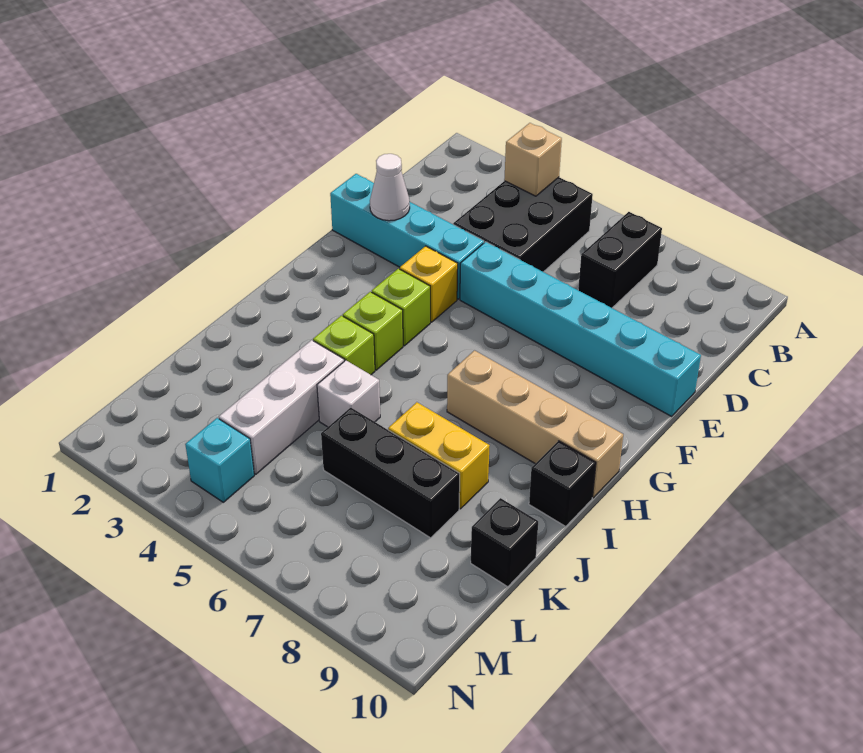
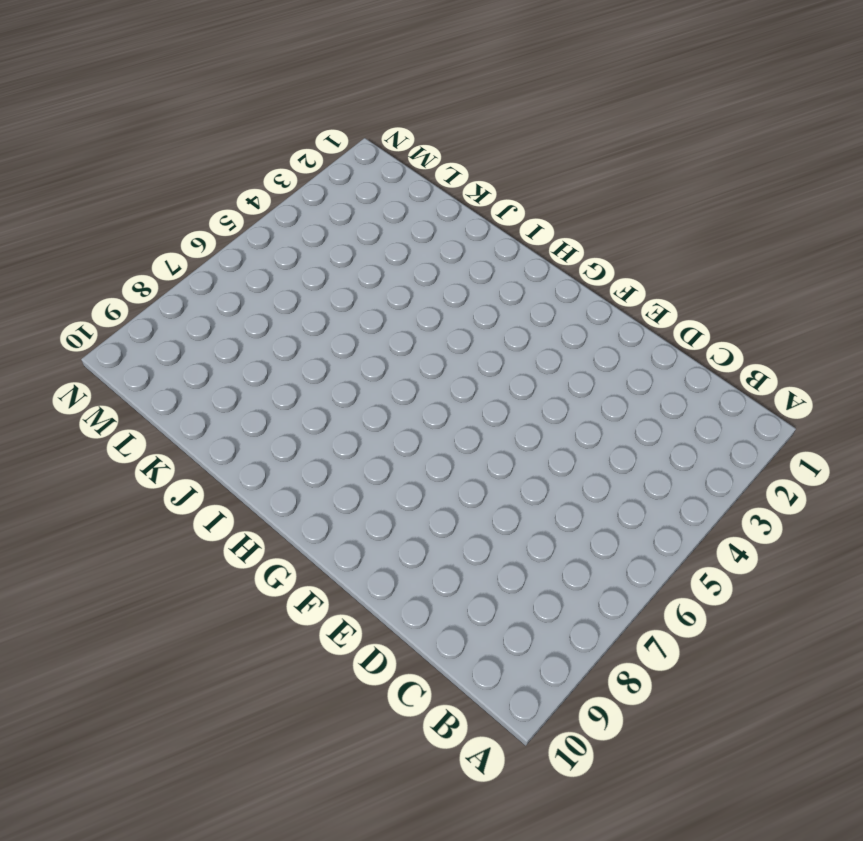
none -> black brick B4:D5 level 1
none -> black brick B7:C7 level 1
none -> cyan brick E1:E4 level 1

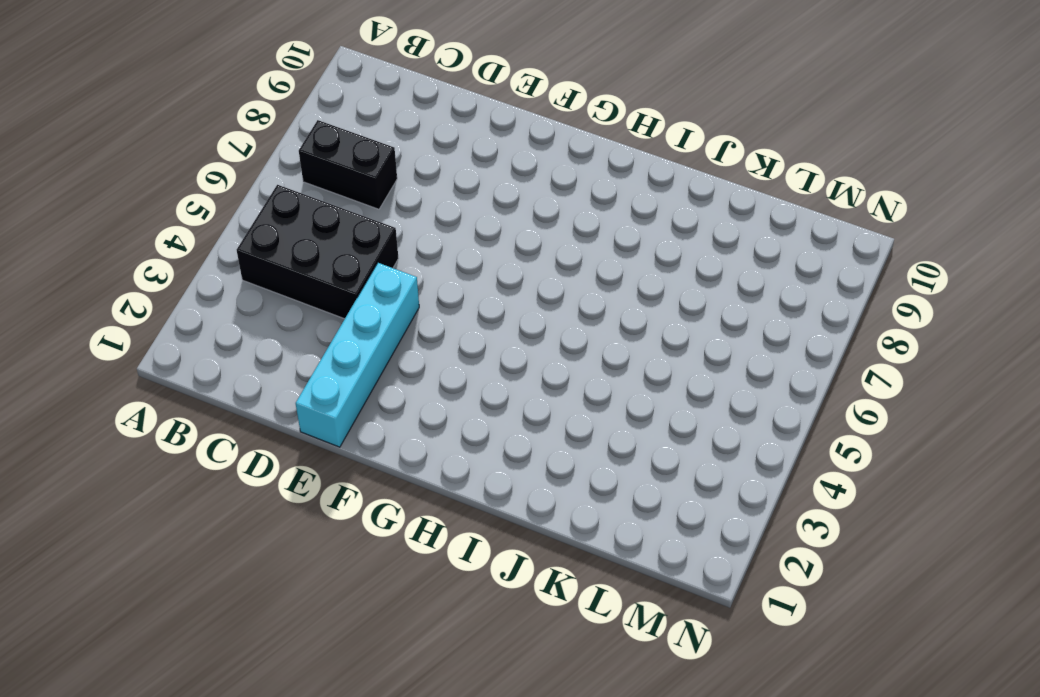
none -> cyan brick E5:E10 level 1
none -> yellow brick F4 level 1
none -> lime brick G4 level 1

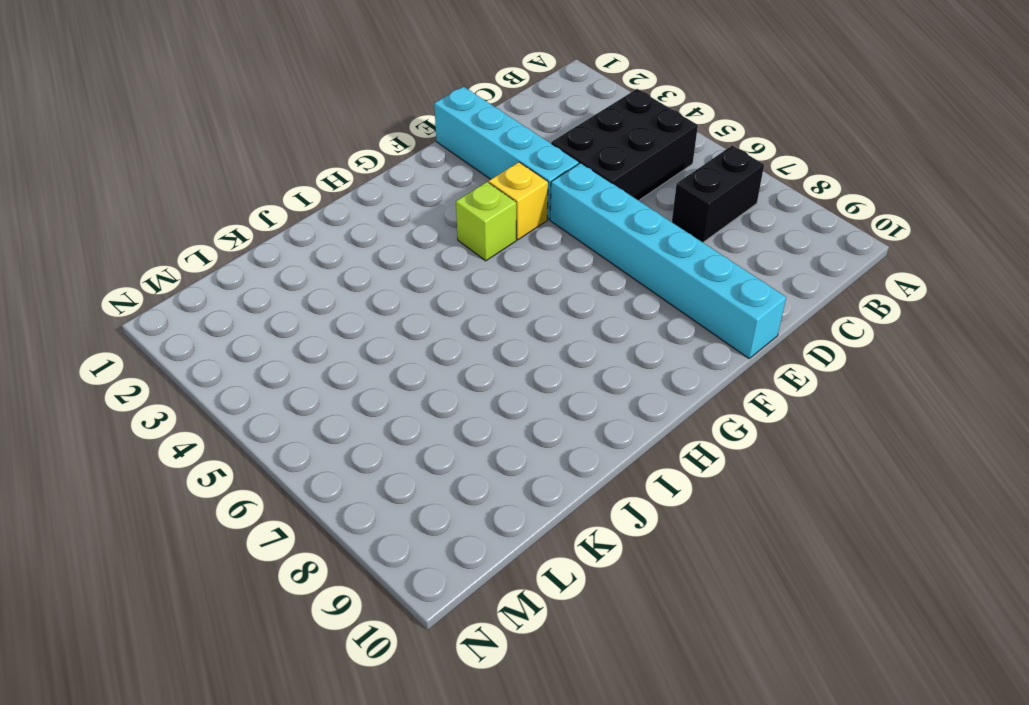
none -> lime brick H4 level 1
none -> tan brick H7:H10 level 1
none -> lime brick I4 level 1

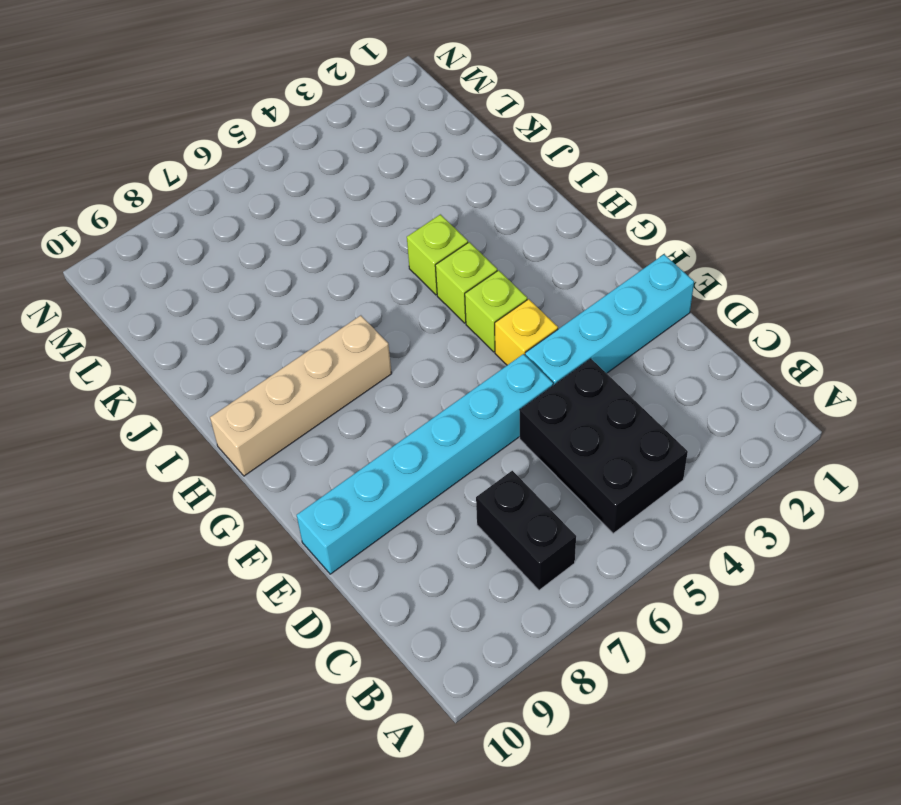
none -> black brick I10 level 1
none -> white brick J4:L4 level 1
none -> white brick J5 level 1

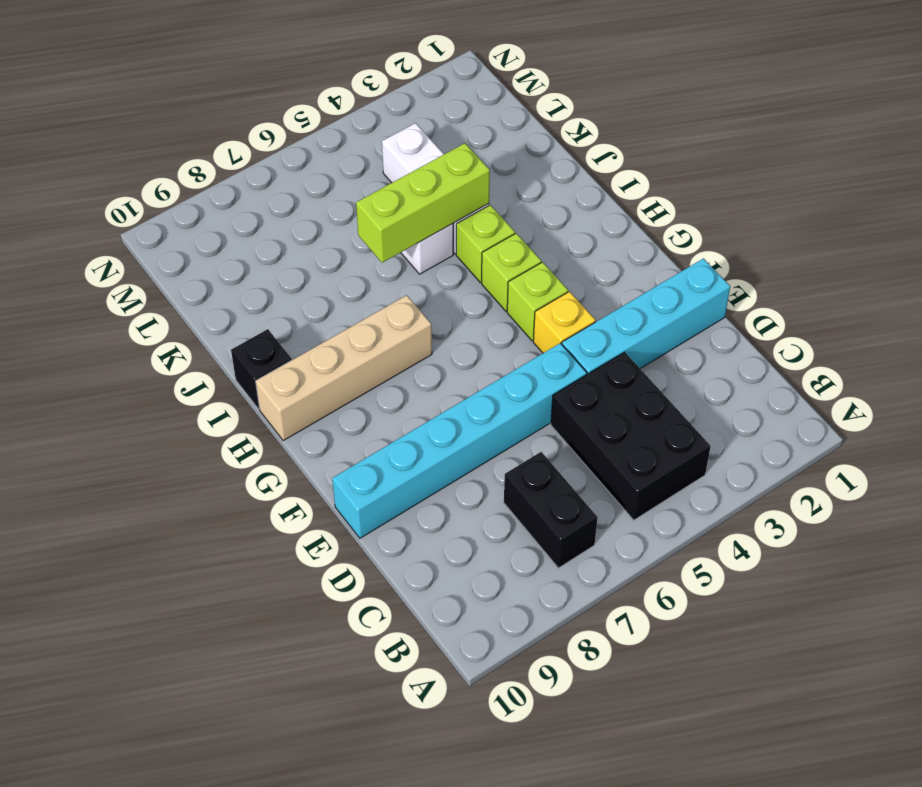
lime brick J4:J6 level 2 -> none
none -> yellow brick J7:J8 level 1
none -> black brick K6:K8 level 1
none -> black brick K10 level 1

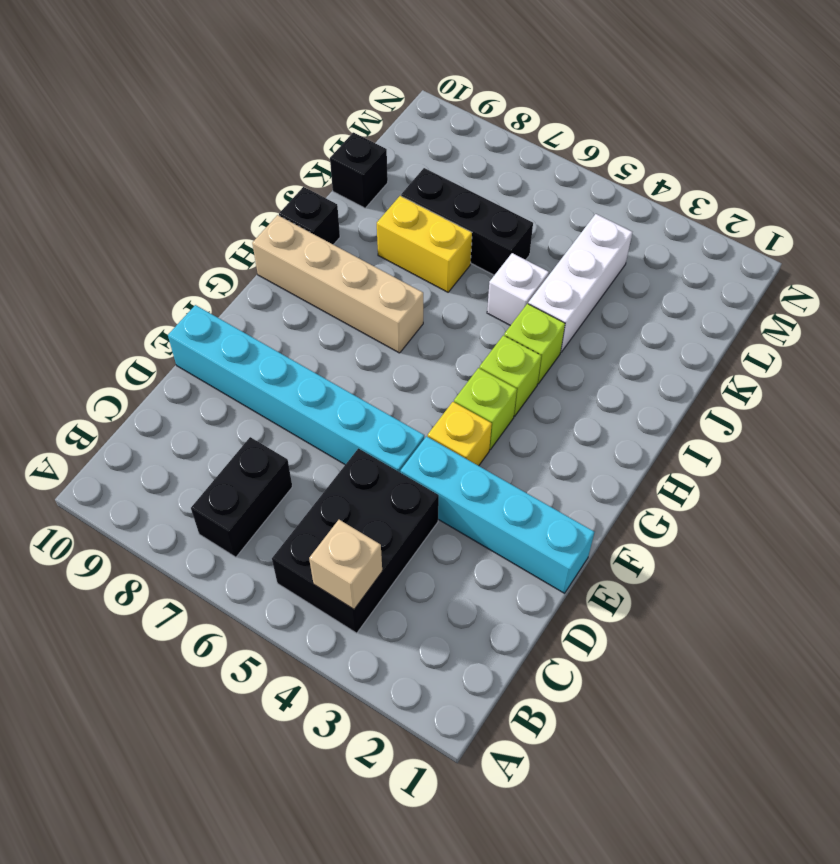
none -> cyan brick M4 level 1
none -> white cone E2 level 2

